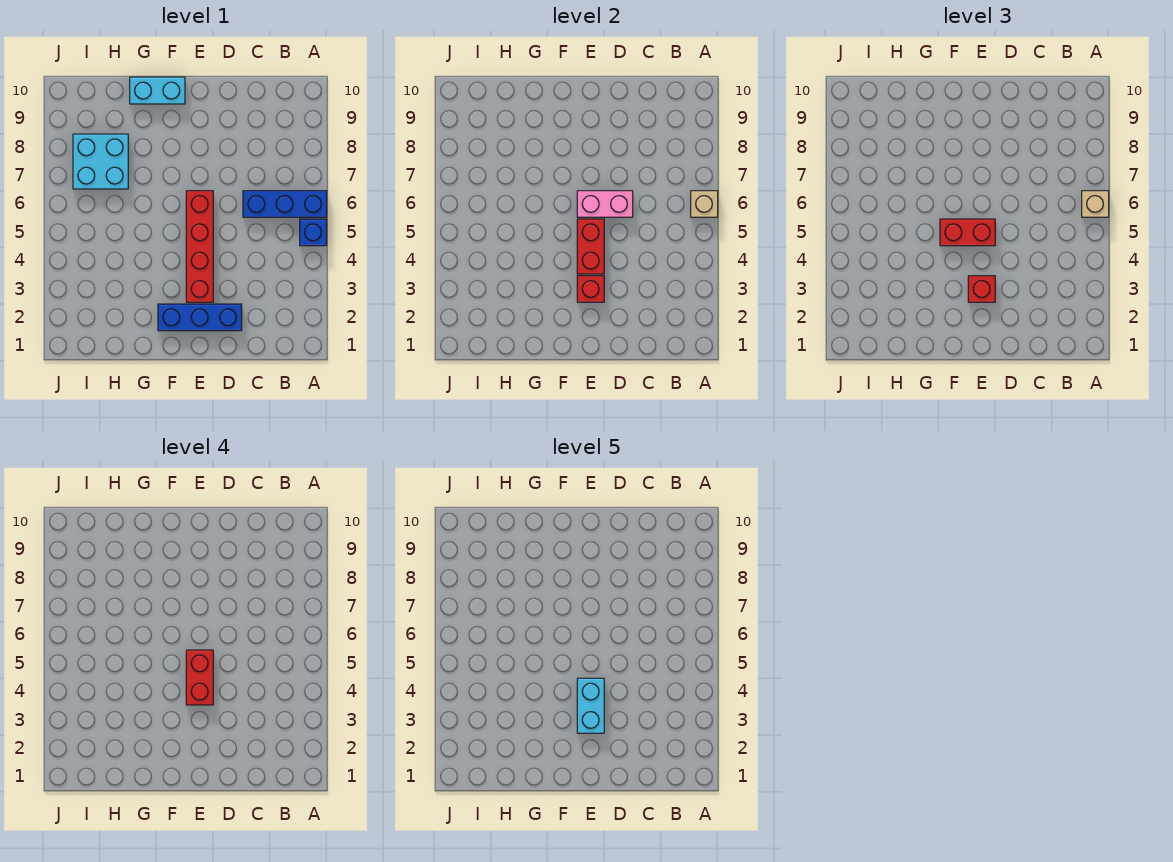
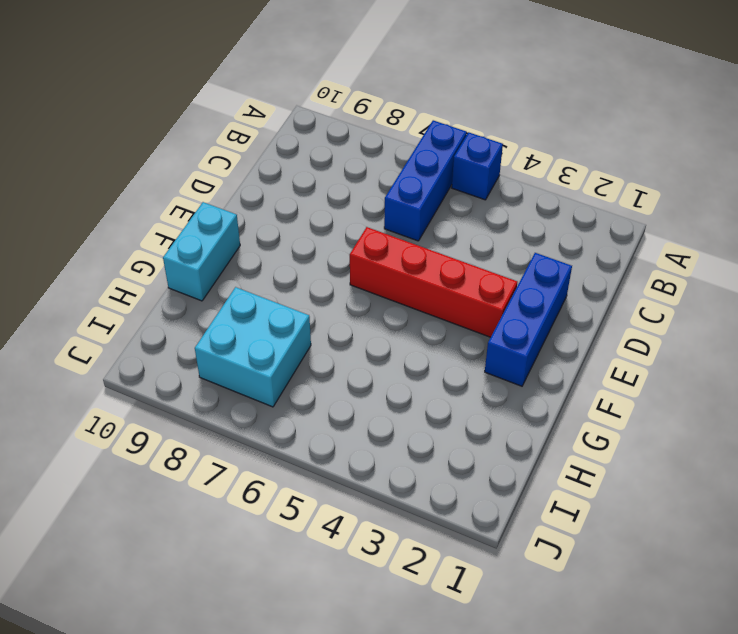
none -> tan brick A6 level 2
none -> pink brick D6:E6 level 2
none -> red brick E3 level 2

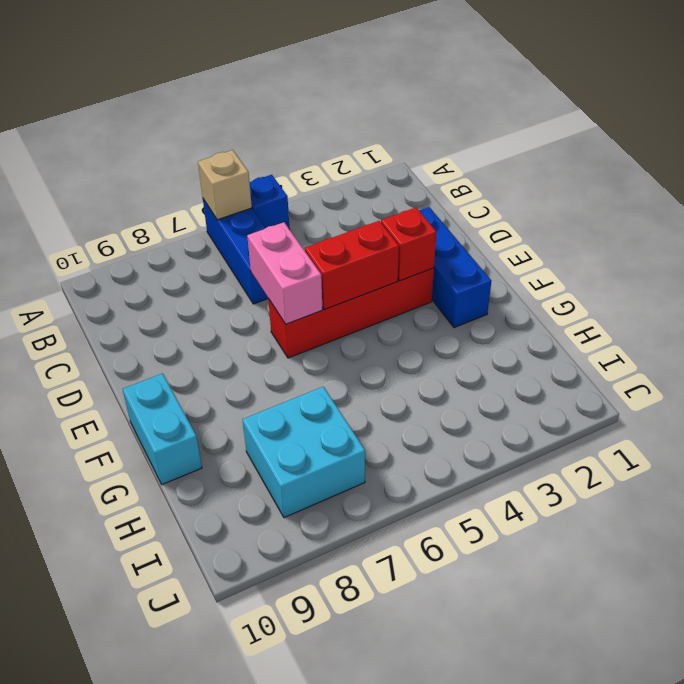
none -> tan brick A6 level 3
none -> red brick E3 level 3
none -> red brick E5:F5 level 3

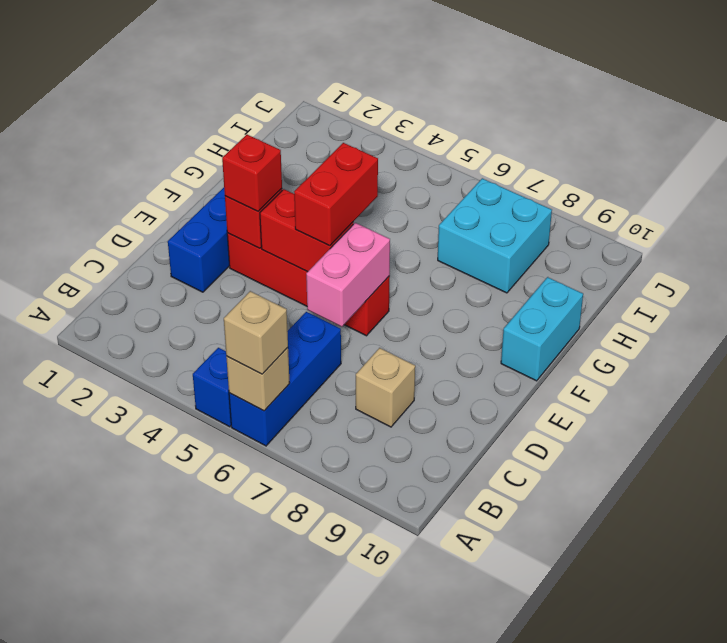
tan brick C8 level 1 -> none
none -> red brick E4:E5 level 4
none -> cyan brick E3:E4 level 5

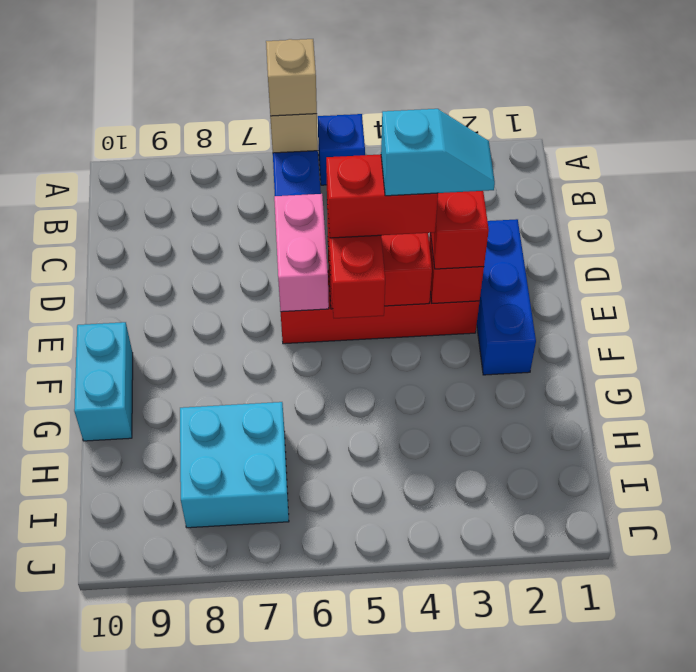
cyan slope E3:E4 level 5 top 4 -> cyan brick E3:E4 level 5

